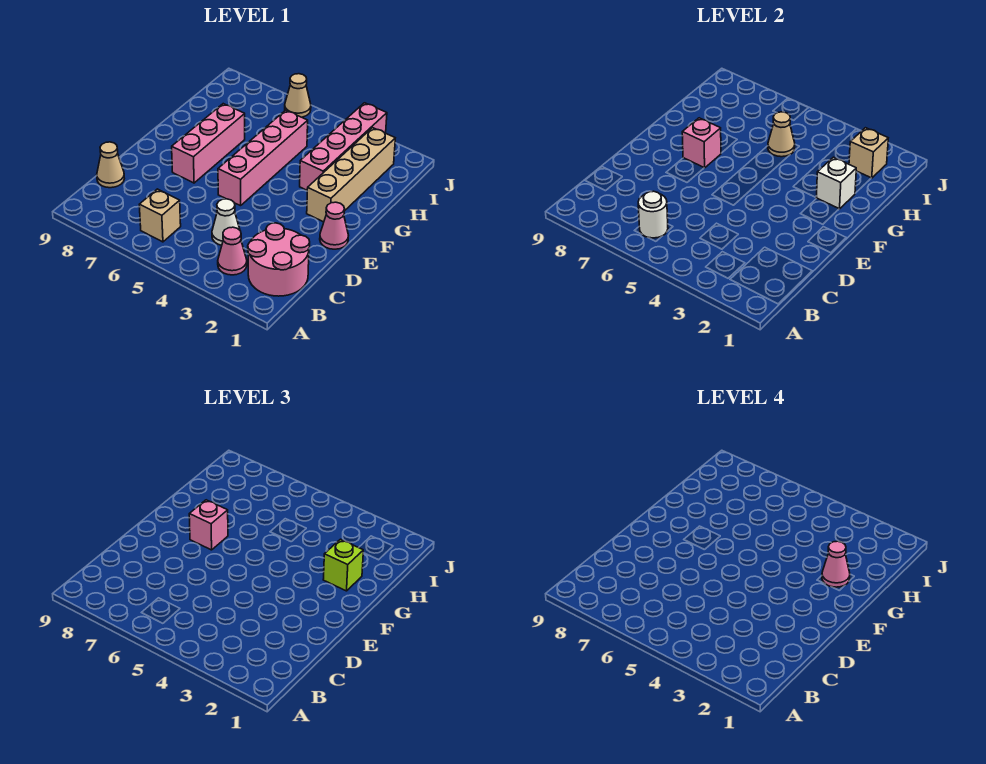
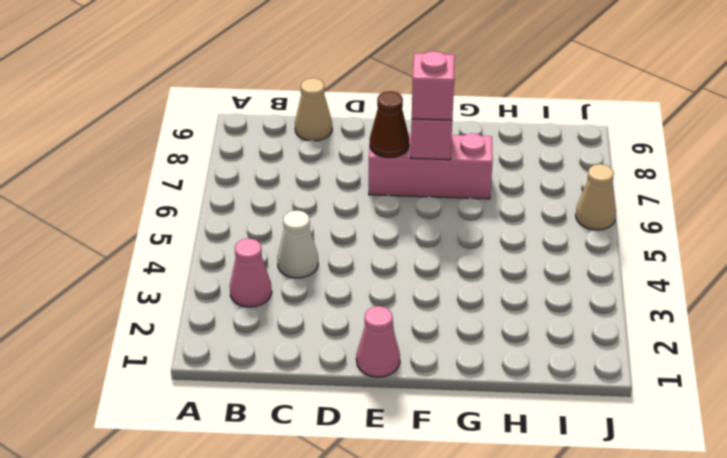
brown cone E7 level 2 -> none
none -> pink round brick B1:C2 level 1
none -> tan brick B6 level 1
none -> pink brick E5:H5 level 1

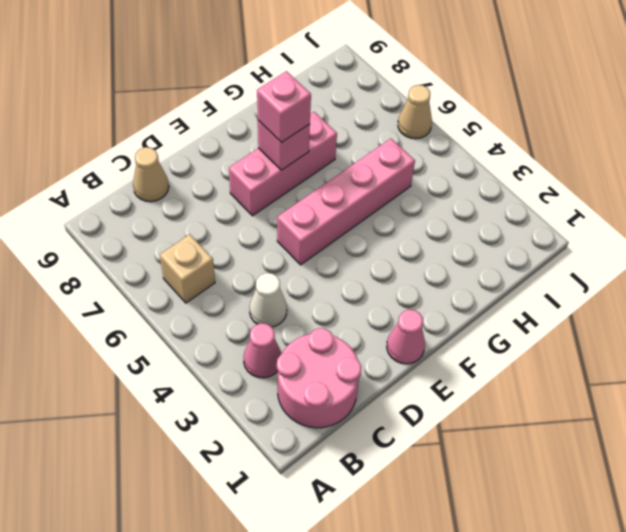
none -> tan brick F2:I2 level 1
none -> pink brick G3:J3 level 1
none -> white round brick B6 level 2

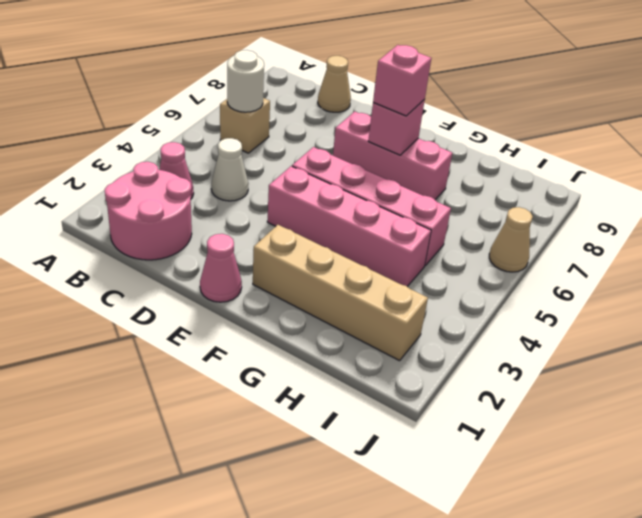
pink brick E4:H4 level 1 -> pink brick G3:J3 level 1
none -> white brick G2 level 2
none -> tan cone H5 level 2
none -> tan brick I2 level 2

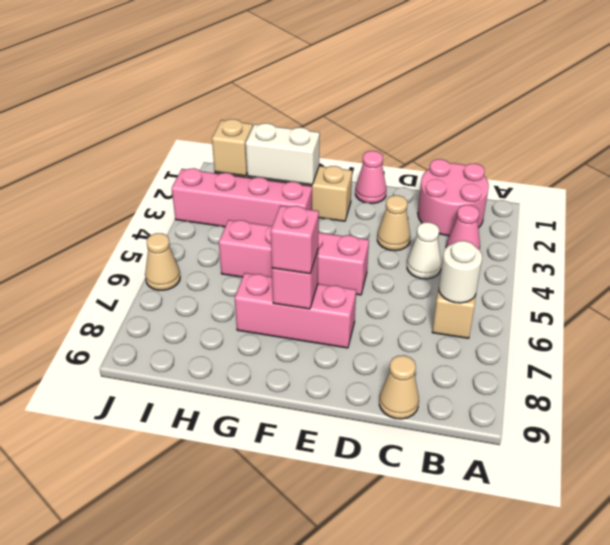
tan cone D3 level 1 -> tan cone H5 level 2
white brick G2:H2 level 2 -> white brick G2 level 2
none -> lime brick G2 level 3
none -> pink cone G2 level 4

